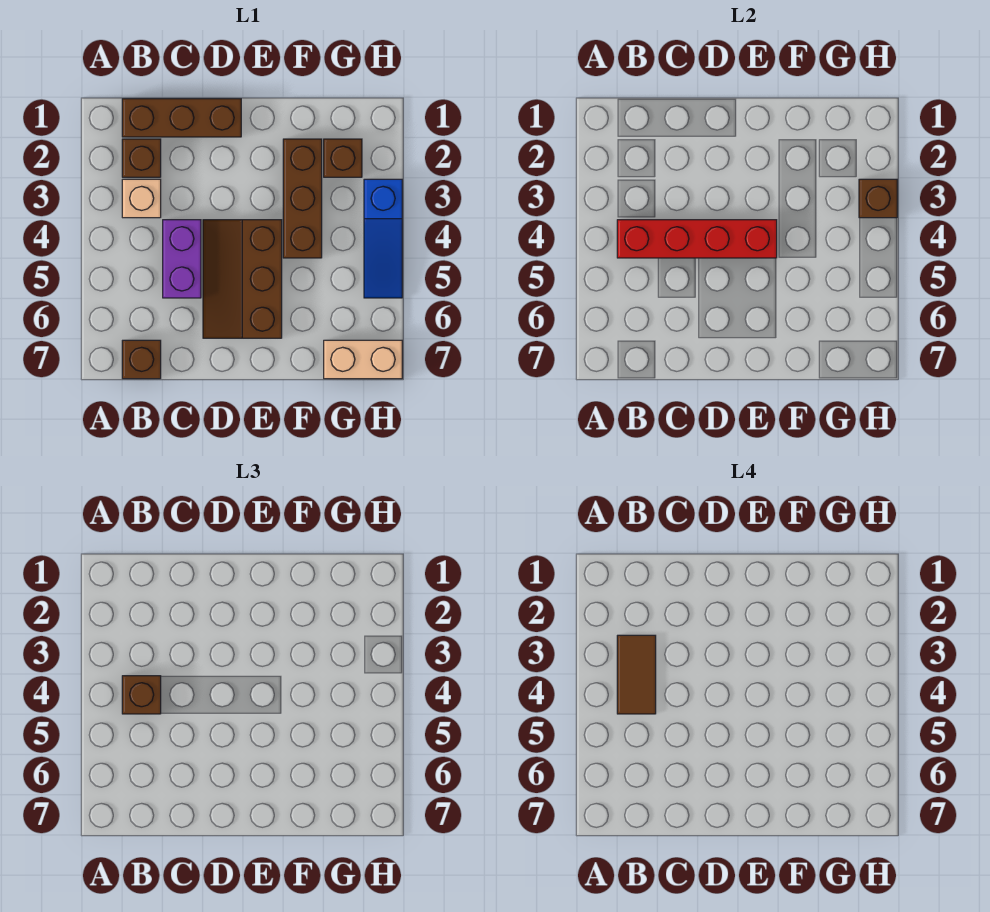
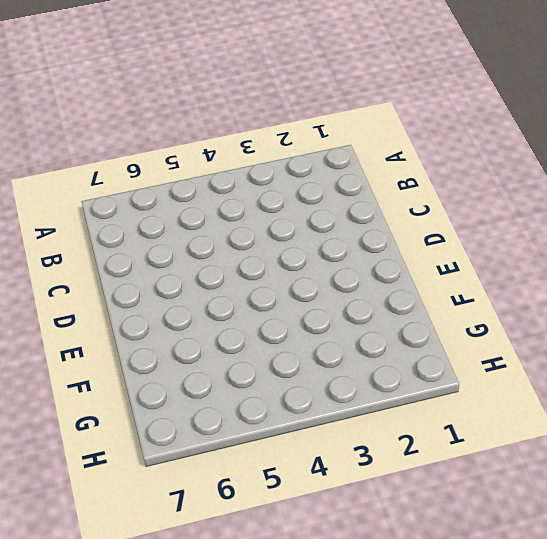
none -> brown brick B1:D1 level 1
none -> brown brick B2 level 1
none -> tan brick B3 level 1

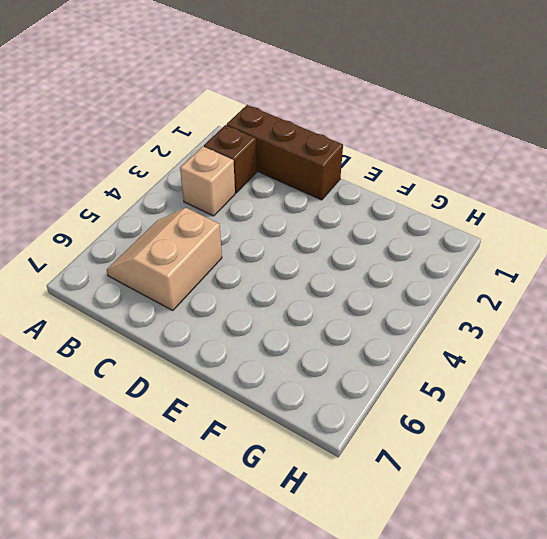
tan slope B5:C6 level 1 top C -> purple brick C4:C5 level 1
none -> brown brick B7 level 1
none -> brown slope D4:E6 level 1 top E
none -> brown brick F2:F4 level 1

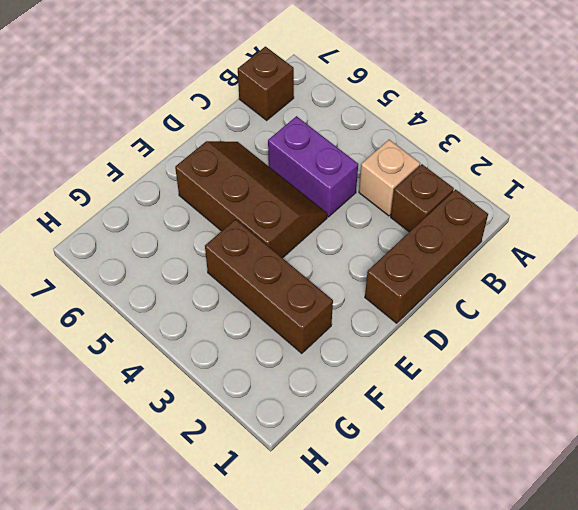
none -> brown brick G2 level 1
none -> tan brick G7:H7 level 1
none -> blue slope H3:H5 level 1 top 3

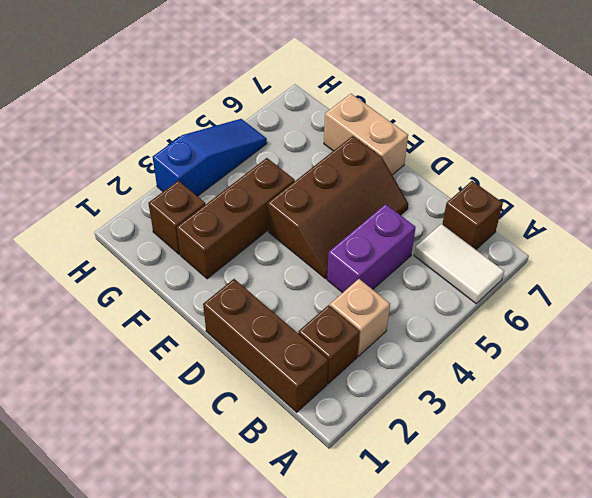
white tile A6:B6 level 1 -> none
tan brick E7:F7 level 1 -> tan brick G7:H7 level 1
none -> red brick B4:E4 level 2
none -> brown brick H3 level 2
none -> brown brick B4 level 3

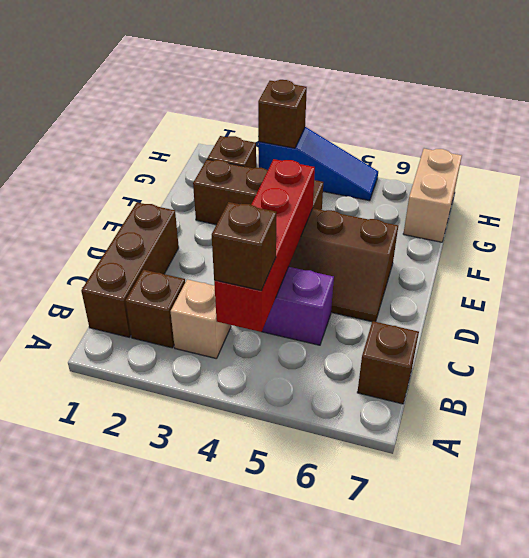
none -> brown tile B3:B4 level 4

